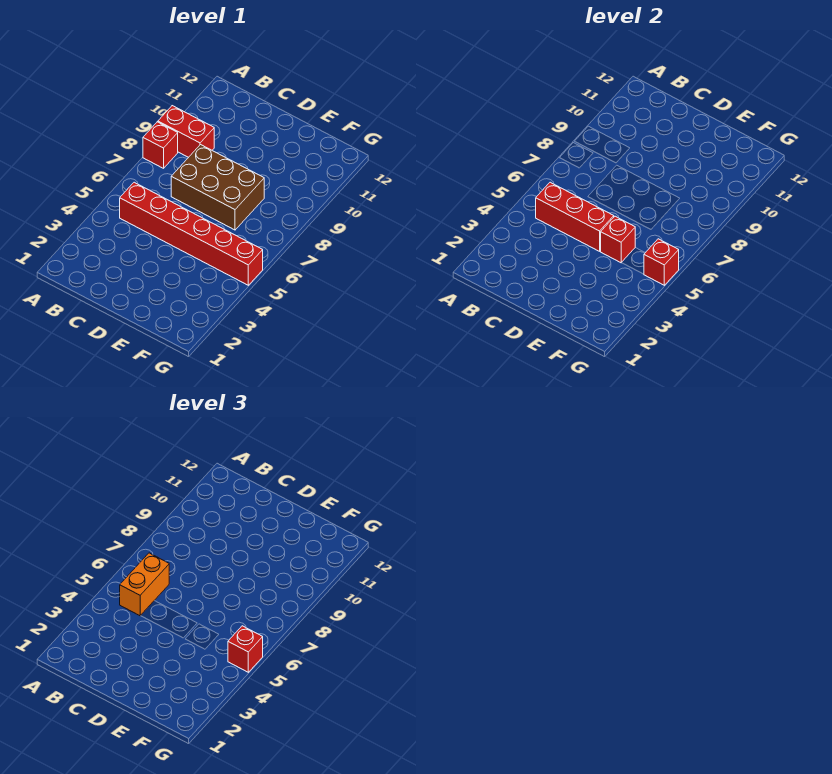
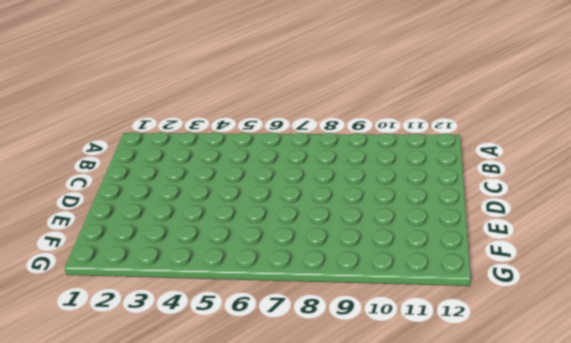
none -> red brick A8 level 1
none -> red brick A9:B9 level 1

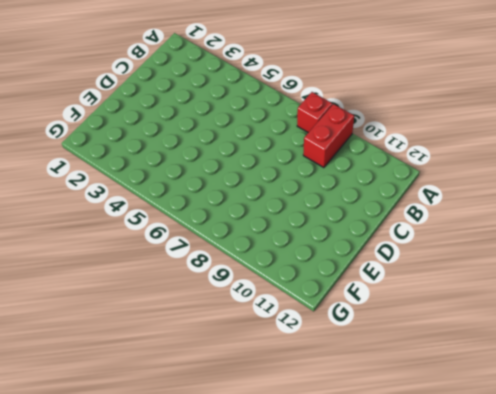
none -> red brick B5:G5 level 1
none -> brown brick C7:E8 level 1

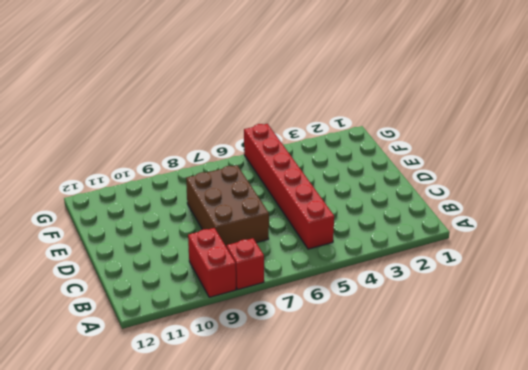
none -> red brick B5:D5 level 2
none -> red brick E5 level 2

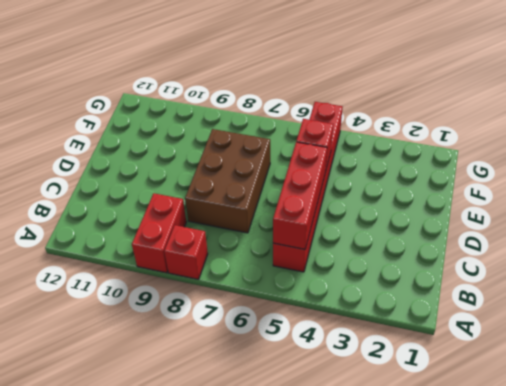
none -> red brick G5 level 2
none -> orange brick B5:B6 level 3

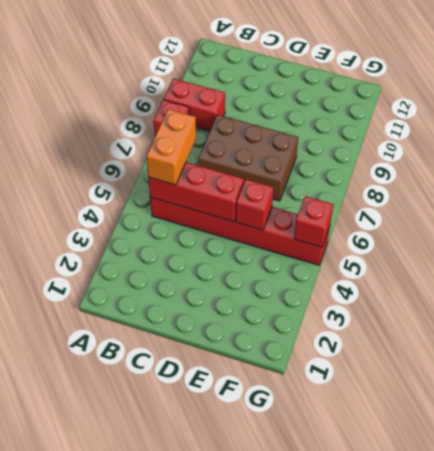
none -> red brick G5 level 3

